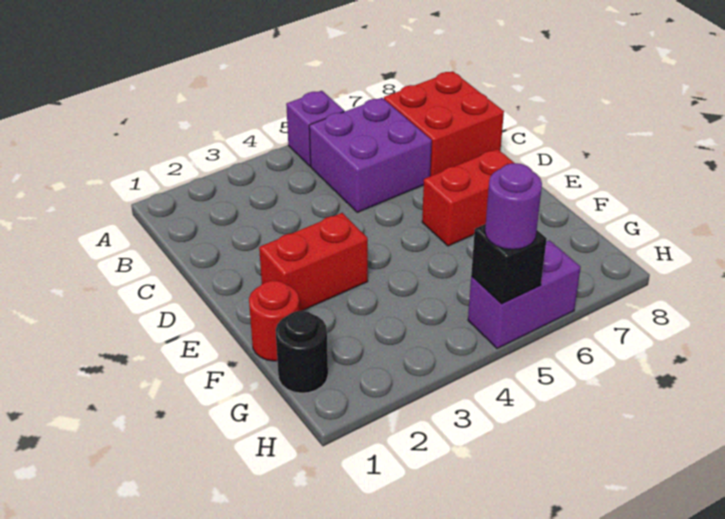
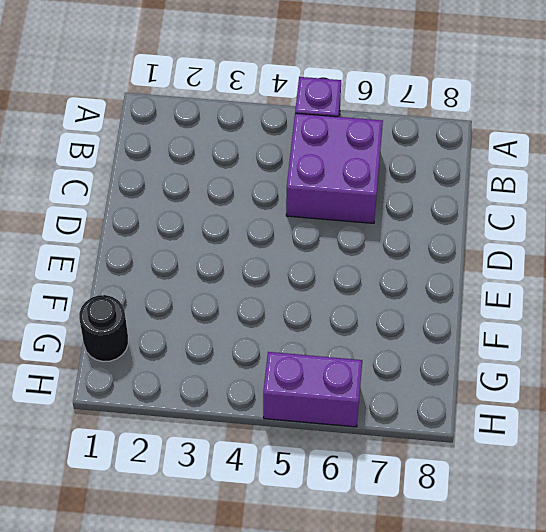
none -> red brick B7:C8 level 1
none -> red brick E2:E3 level 1

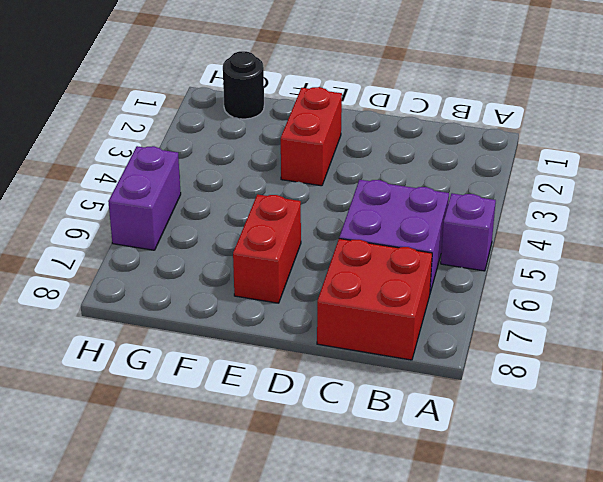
none -> red round brick F1 level 1
none -> black brick H5 level 2

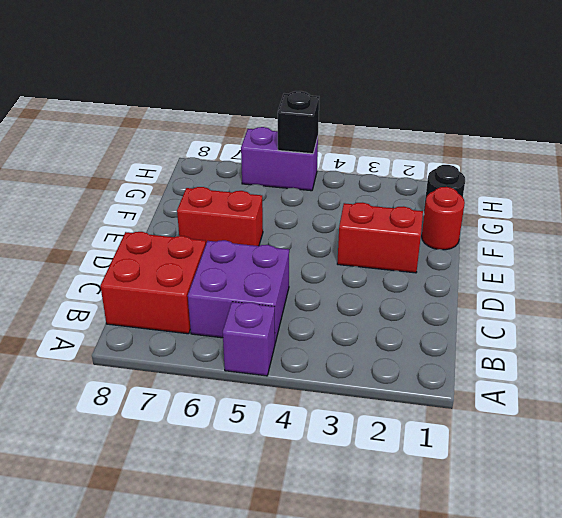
none -> purple round brick H5 level 3

